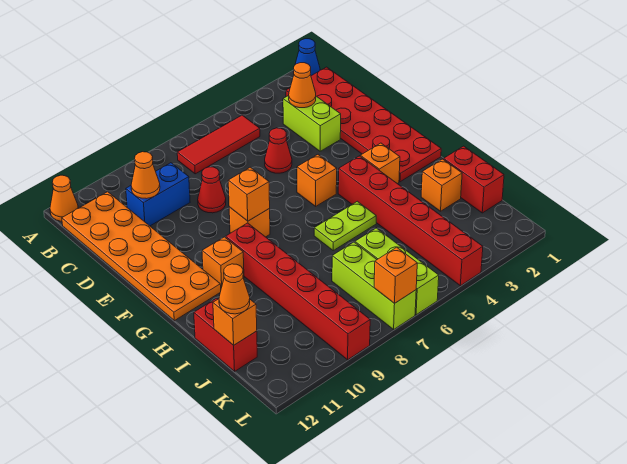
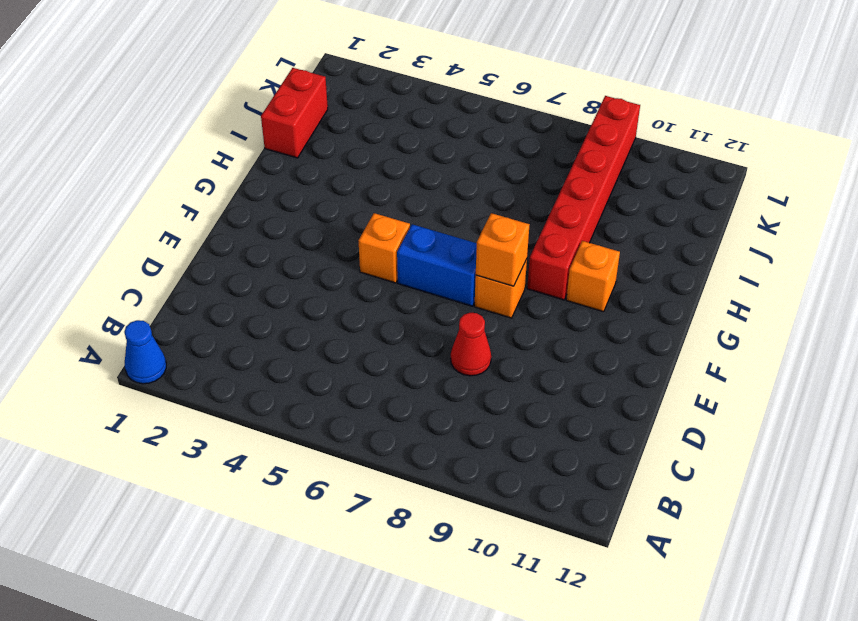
blue brick F6:F7 level 1 -> blue brick C9:C10 level 1
none -> orange cone A12 level 1
none -> red plate B1:G2 level 1
none -> red tile B5:B7 level 1

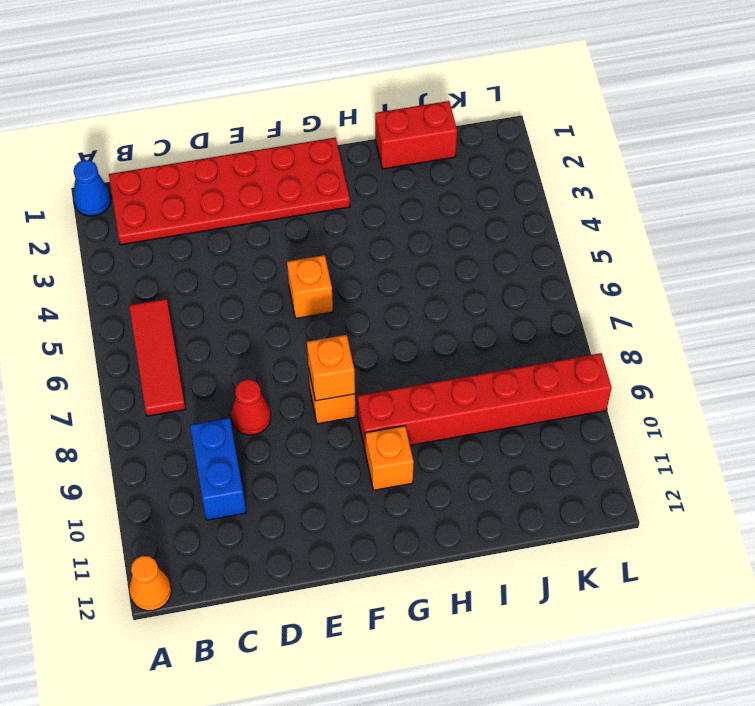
none -> orange plate B11:G12 level 1
none -> lime brick C3:D3 level 1
none -> red cone D5 level 1

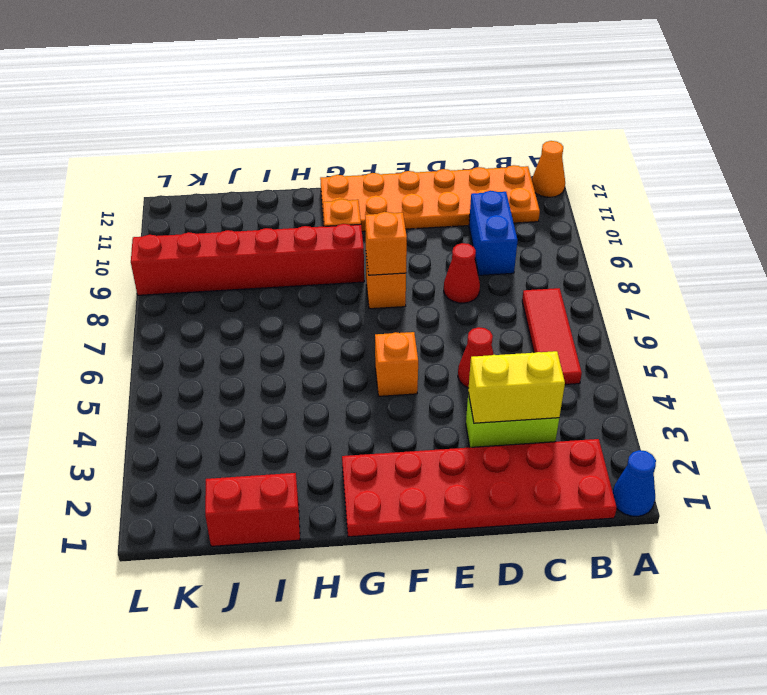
yellow brick C3:D3 level 2 -> orange cone C3 level 2
none -> orange brick G3 level 1
none -> red brick G4:L4 level 1
none -> lime plate H5:H6 level 1

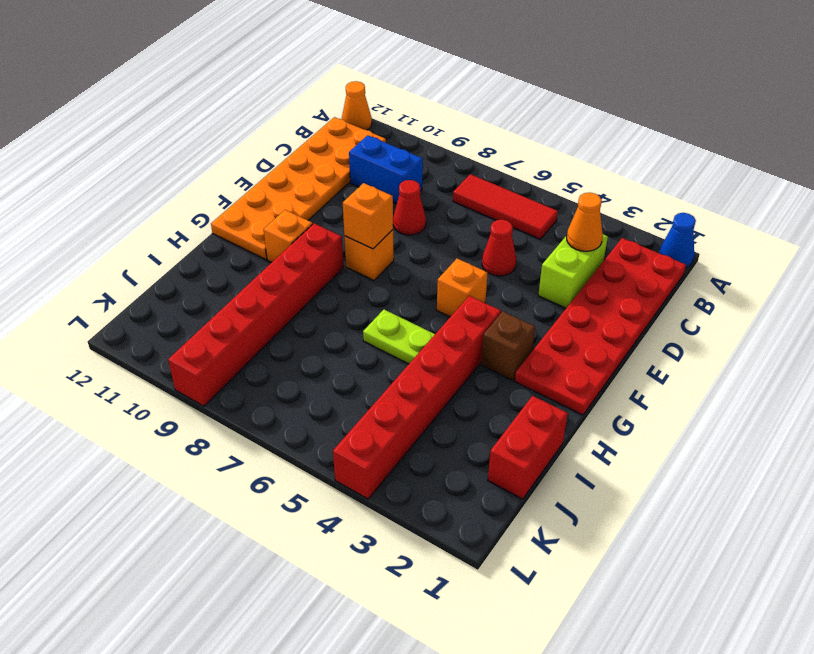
brown brick G3 level 1 -> orange brick G3 level 1
none -> orange brick I2 level 1
none -> red brick I12:J12 level 1
none -> lime brick J6:L6 level 1

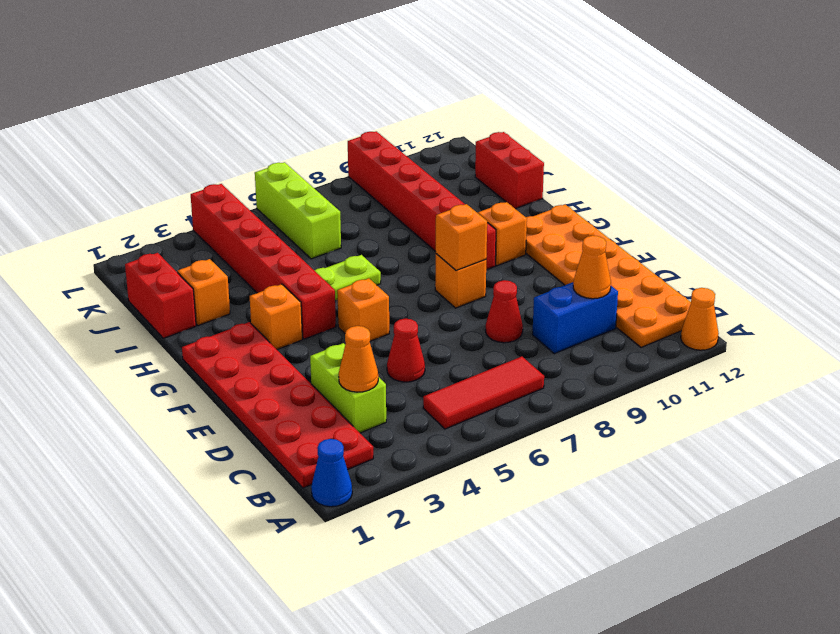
none -> lime brick J7:L7 level 1
none -> orange brick J12 level 2
none -> orange brick L7 level 2

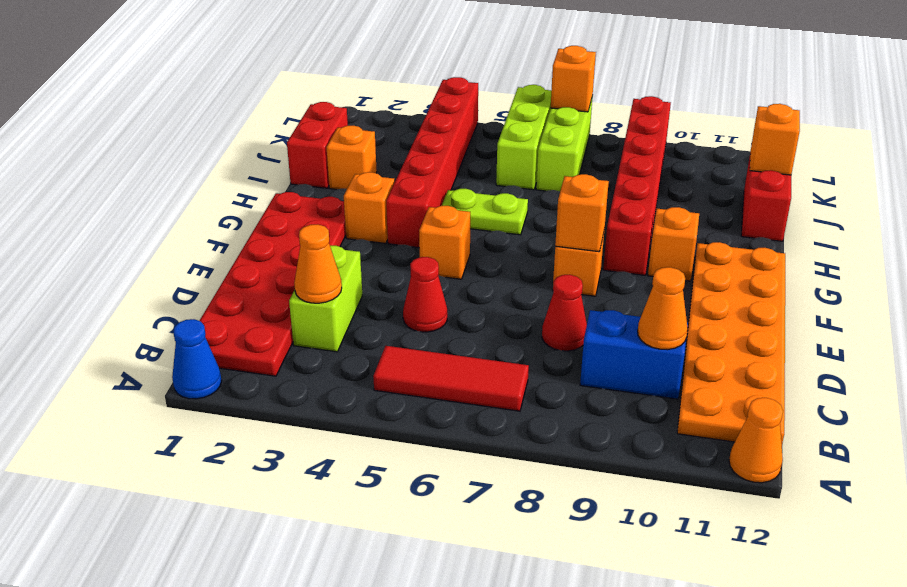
none -> orange cone J12 level 3

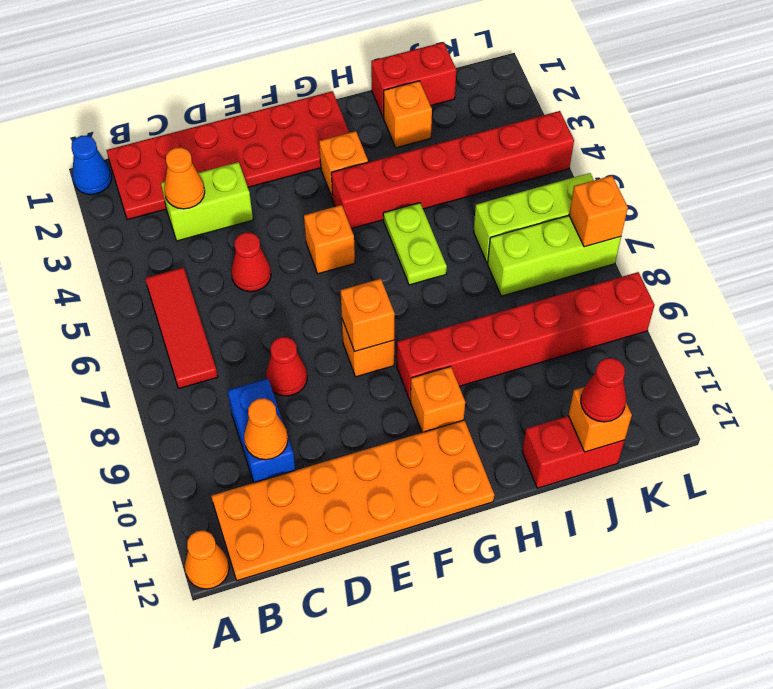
red cone J12 level 3 -> orange cone J12 level 3

